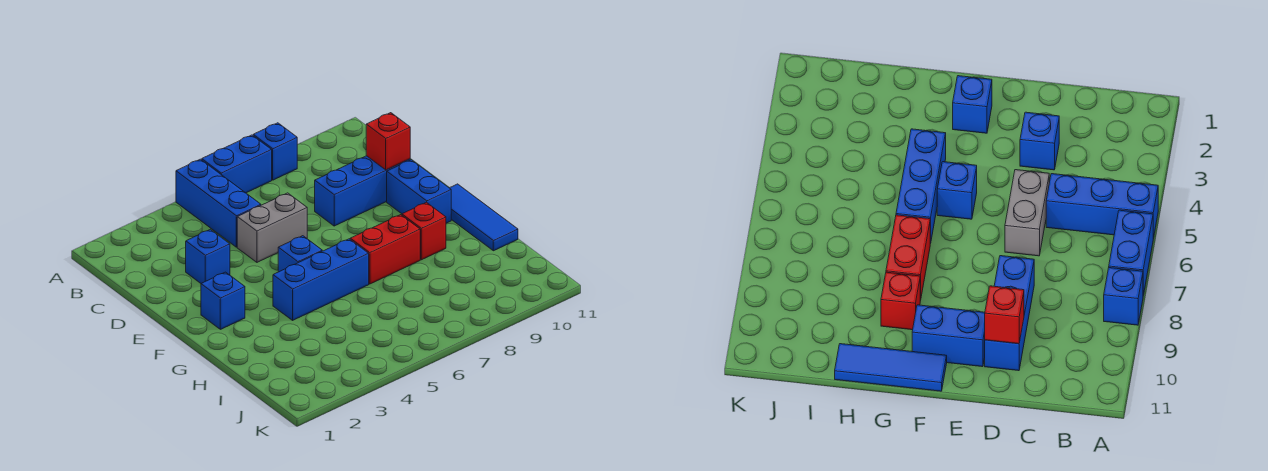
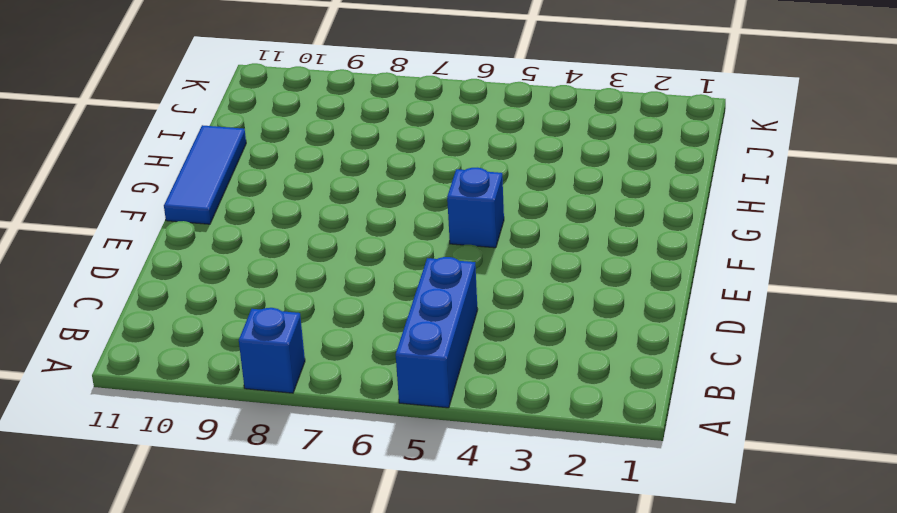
none -> blue brick A6:A7 level 1
none -> blue brick D3 level 1
none -> grey brick D5:D6 level 1

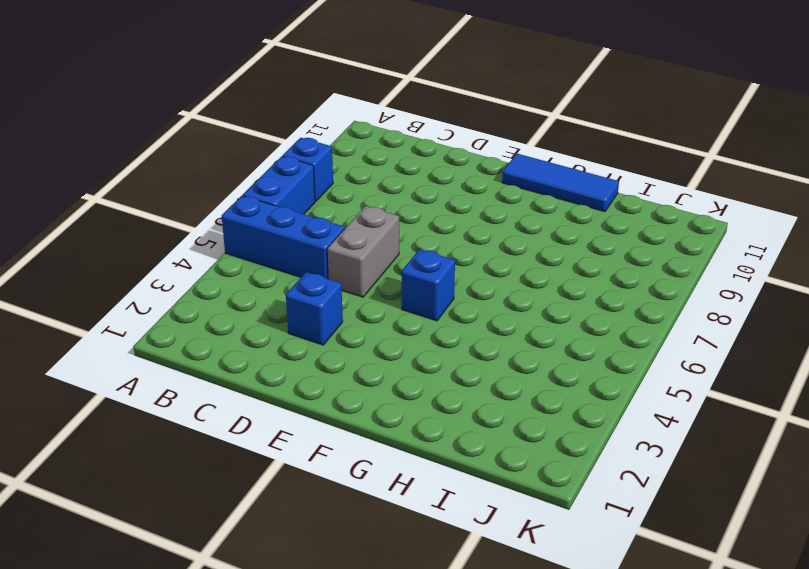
none -> blue brick D8:D10 level 1
none -> blue brick E10:F10 level 1
none -> blue brick F2 level 1

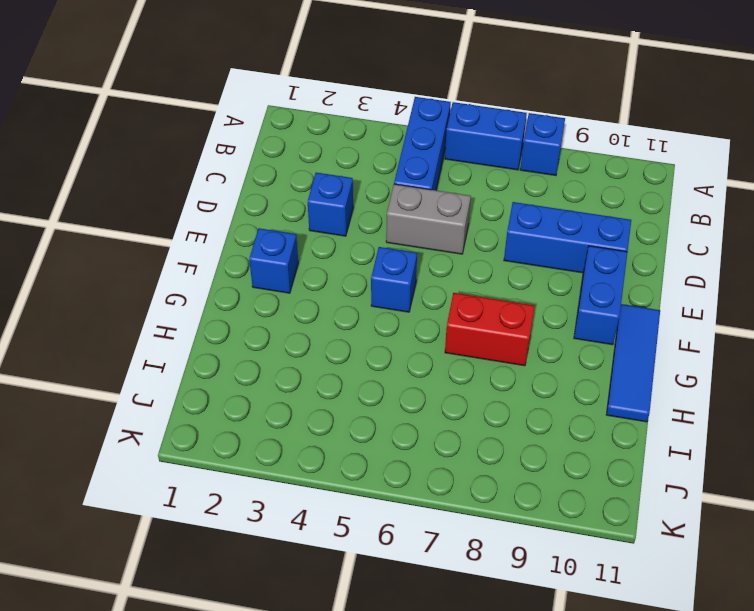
none -> blue brick G4:G6 level 1
none -> red brick G9 level 1
none -> red brick D10 level 2

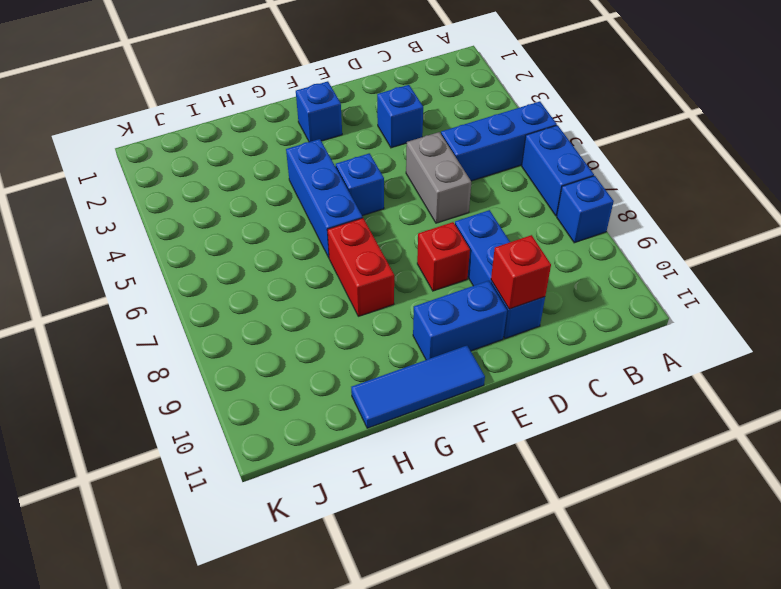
red brick E8 level 1 -> red brick G9 level 1

